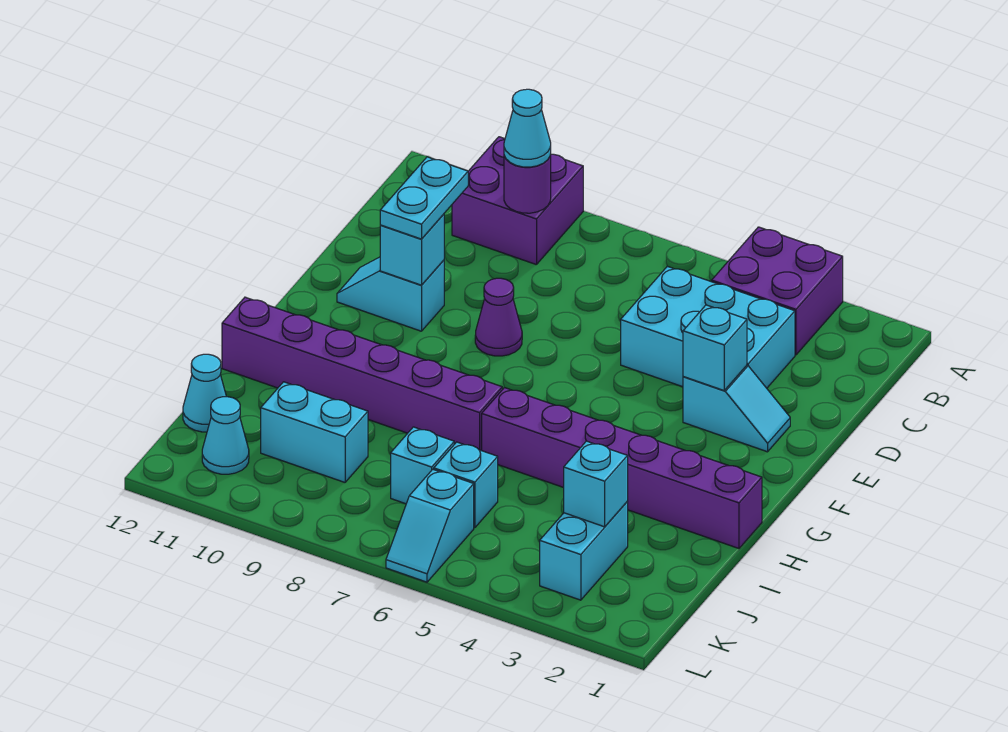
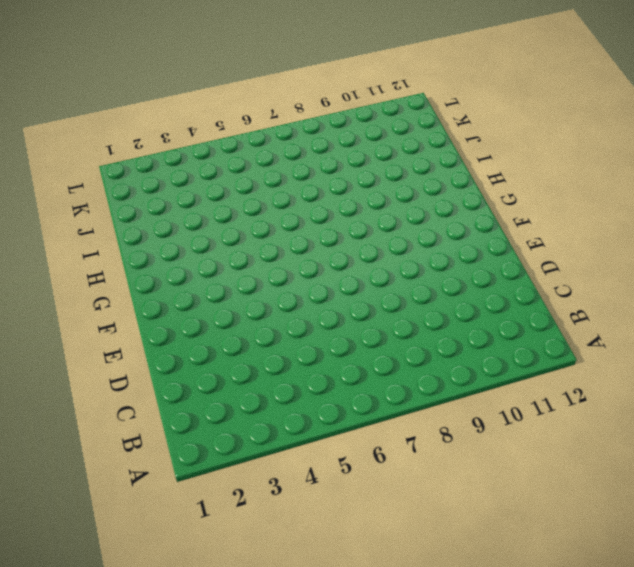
none -> purple brick A3:B4 level 1
none -> purple brick A9:B10 level 1
none -> cyan brick C3:D5 level 1

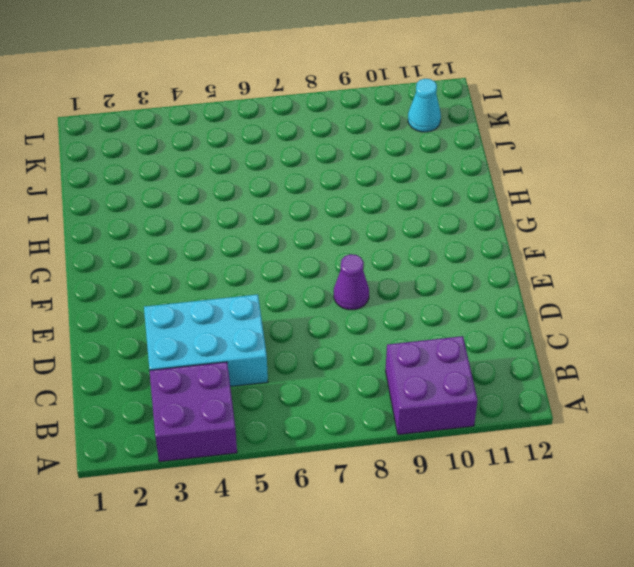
none -> cyan slope E2:E3 level 1 top 3
none -> cyan slope E10:E11 level 1 top 10
none -> purple brick H1:H6 level 1

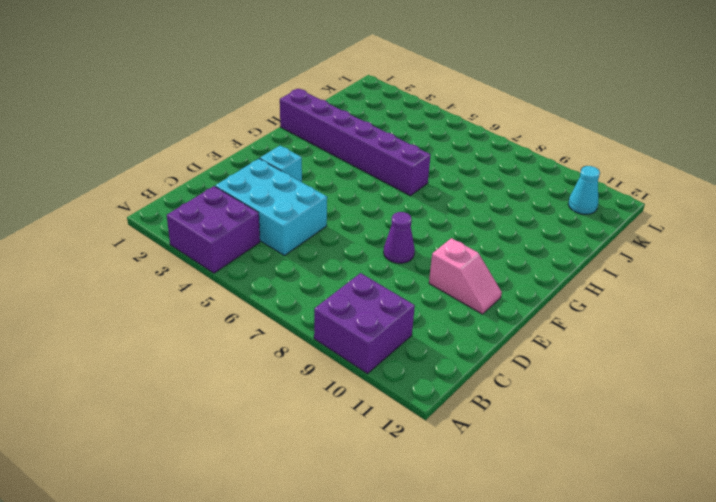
pink slope E10:E11 level 1 top 10 -> cyan slope E10:E11 level 1 top 10
none -> purple brick H7:H12 level 1
none -> cyan brick J3:K3 level 1
none -> cyan brick J6 level 1

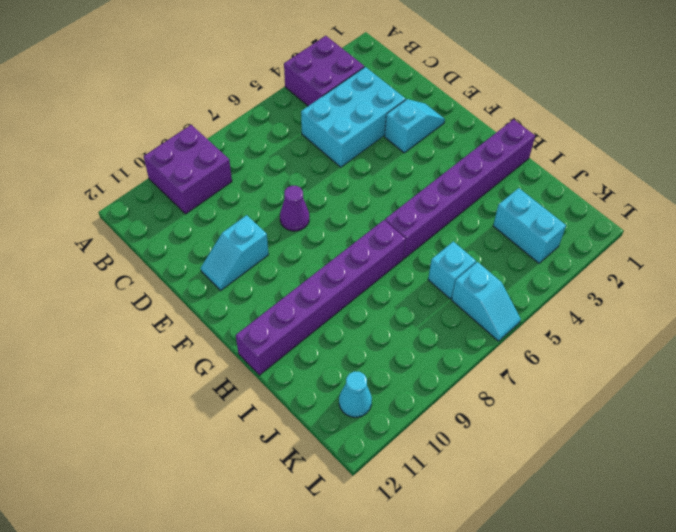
none -> cyan brick J7 level 1
none -> cyan brick J9:J10 level 1
none -> cyan cone J12 level 1

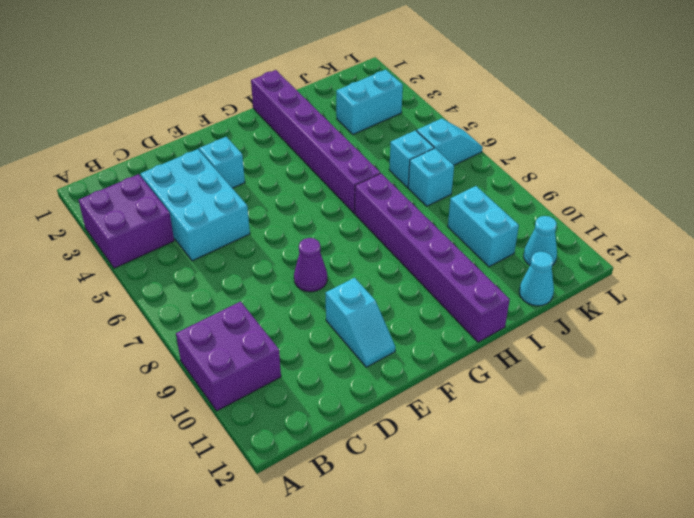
none -> purple round brick B9 level 2
none -> cyan brick E3 level 2
none -> cyan brick E10 level 2

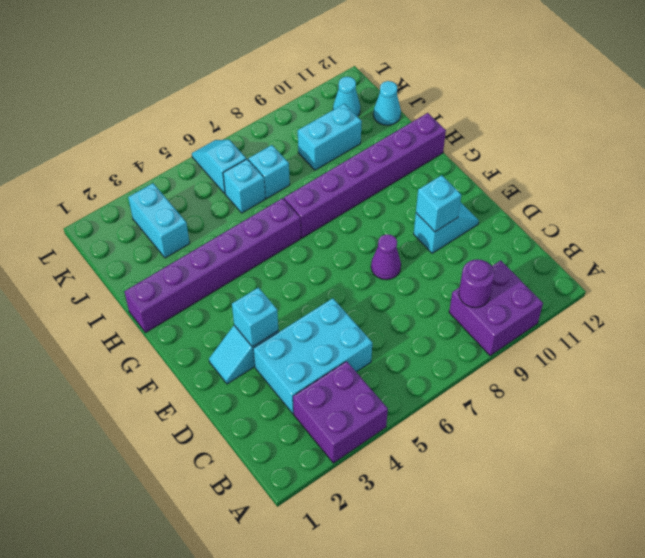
none -> cyan brick J3 level 2
none -> cyan cone B9 level 3
none -> cyan plate D10:E10 level 3

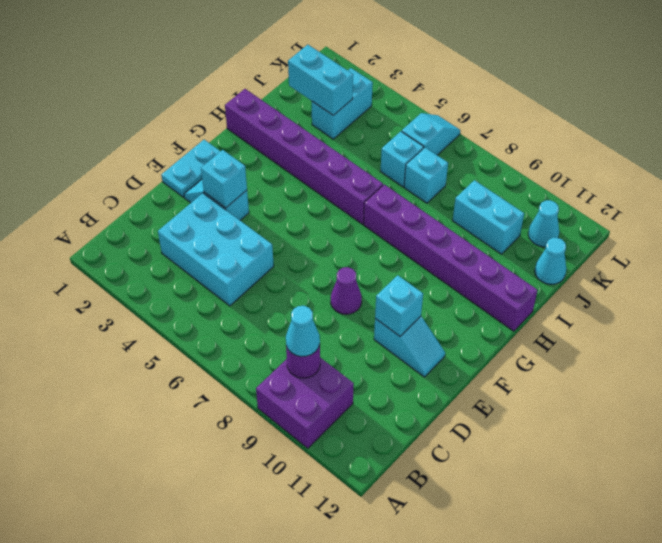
cyan plate E1:F1 level 1 -> cyan plate D10:E10 level 3
cyan brick J2:J3 level 2 -> cyan brick J3 level 2
none -> purple brick A3:B4 level 1

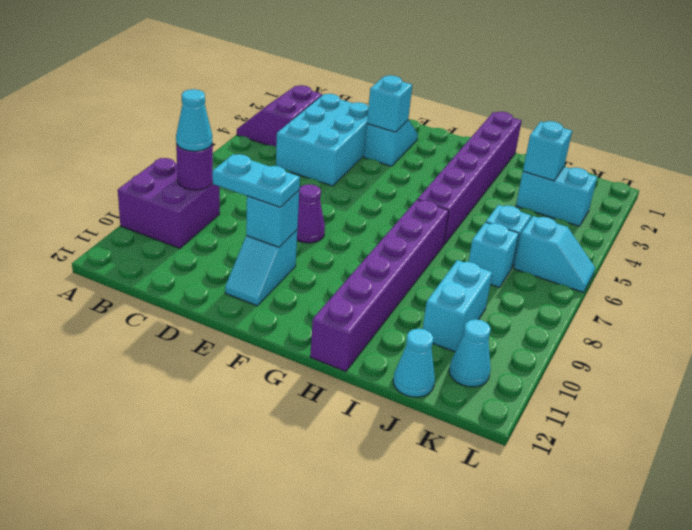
purple slope A3:B4 level 1 top B -> purple brick A3:B4 level 1

